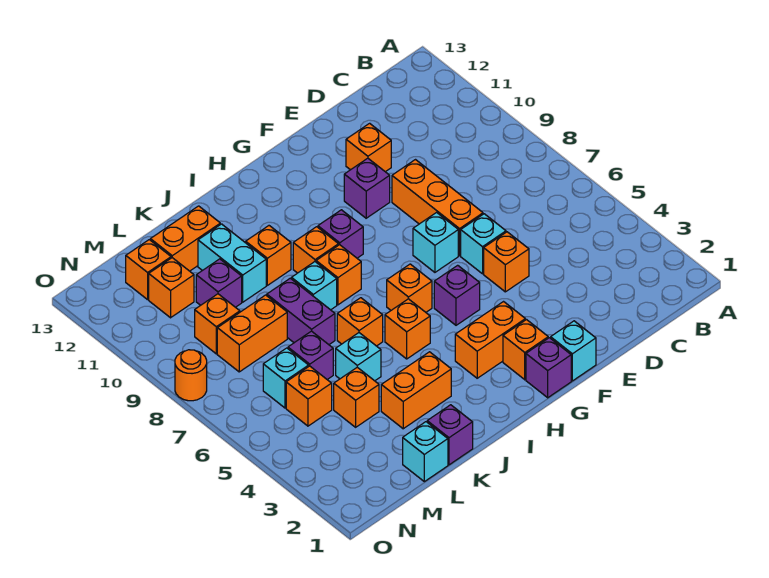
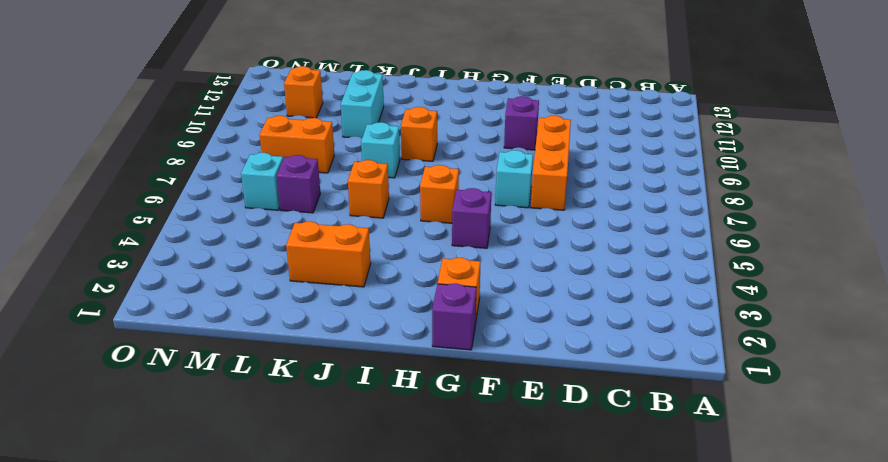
none -> orange brick E5 level 1
none -> cyan brick E6 level 1
none -> orange brick E11 level 1
none -> cyan brick F1 level 1

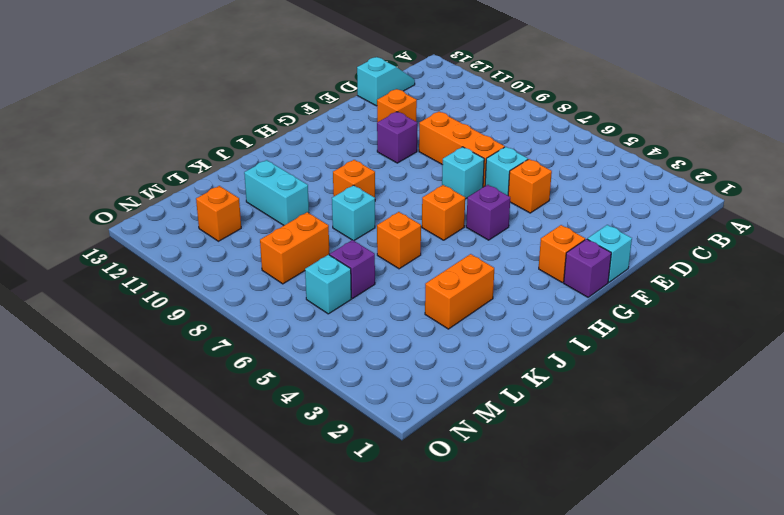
cyan slope C13:D13 level 1 top D -> none
none -> orange brick G3:H3 level 1
none -> purple brick H9 level 1
none -> orange brick I5 level 1
none -> orange brick I8 level 1

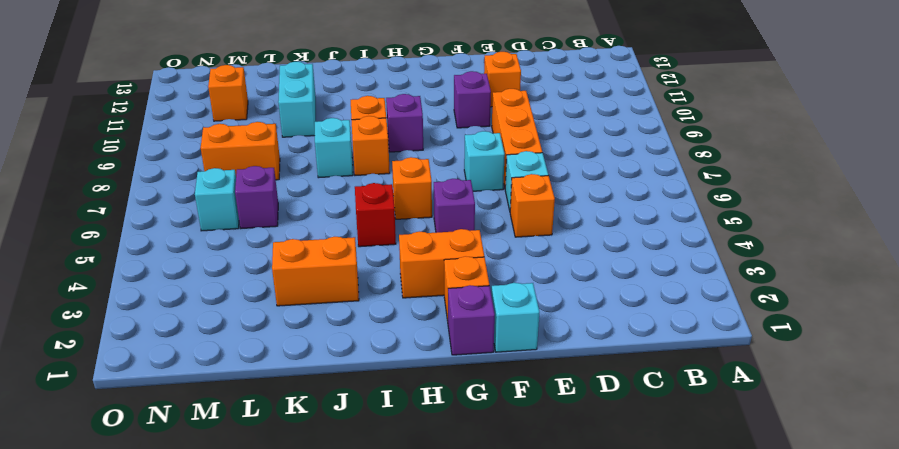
red brick I5 level 1 -> orange brick I5 level 1
none -> orange brick J6 level 1
none -> orange brick J10 level 1
none -> purple brick K1 level 1
none -> cyan brick K5 level 1

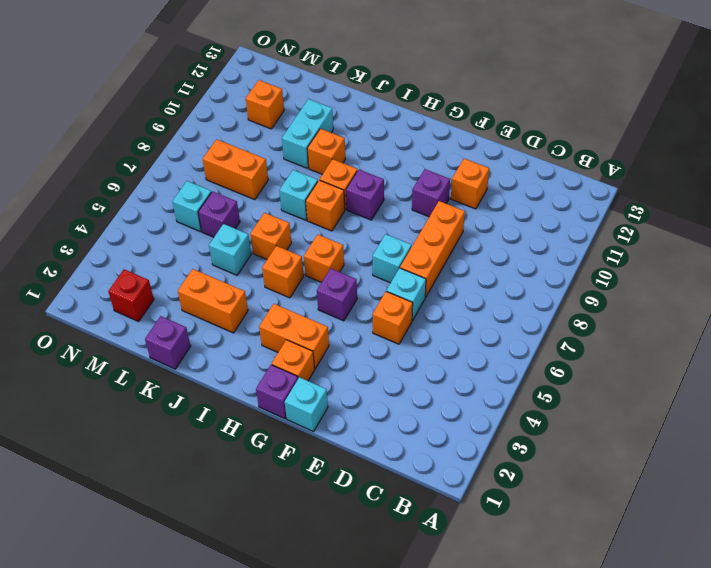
red brick M2 level 1 -> none
none -> purple brick K7:K8 level 1
none -> orange brick K12:L12 level 1
none -> cyan brick L1 level 1
none -> orange brick L4 level 1

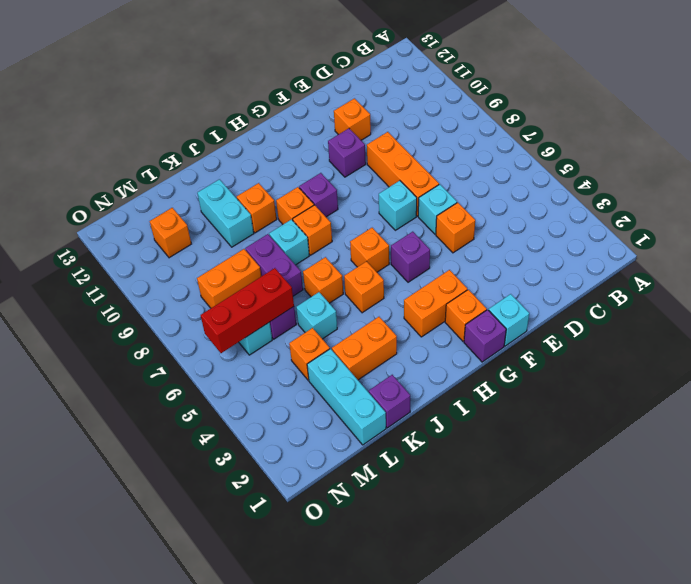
cyan brick L1:L3 level 1 -> cyan brick L1 level 1
red brick L6:N6 level 2 -> none
none -> orange brick K12:L12 level 1
none -> purple brick L10 level 1
none -> orange brick M5 level 1
none -> orange brick M9 level 1

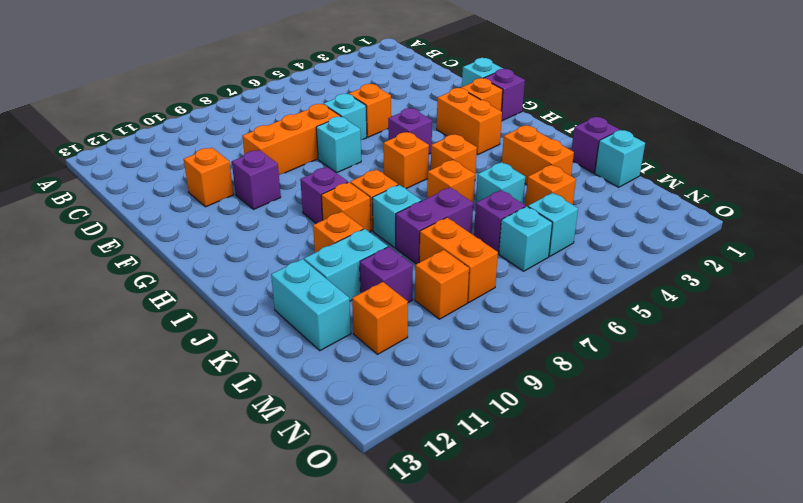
cyan brick K12:L12 level 1 -> orange brick K12:L12 level 1
cyan brick M5 level 1 -> orange brick M5 level 1
none -> orange brick M12 level 1
none -> orange round brick O8 level 1

